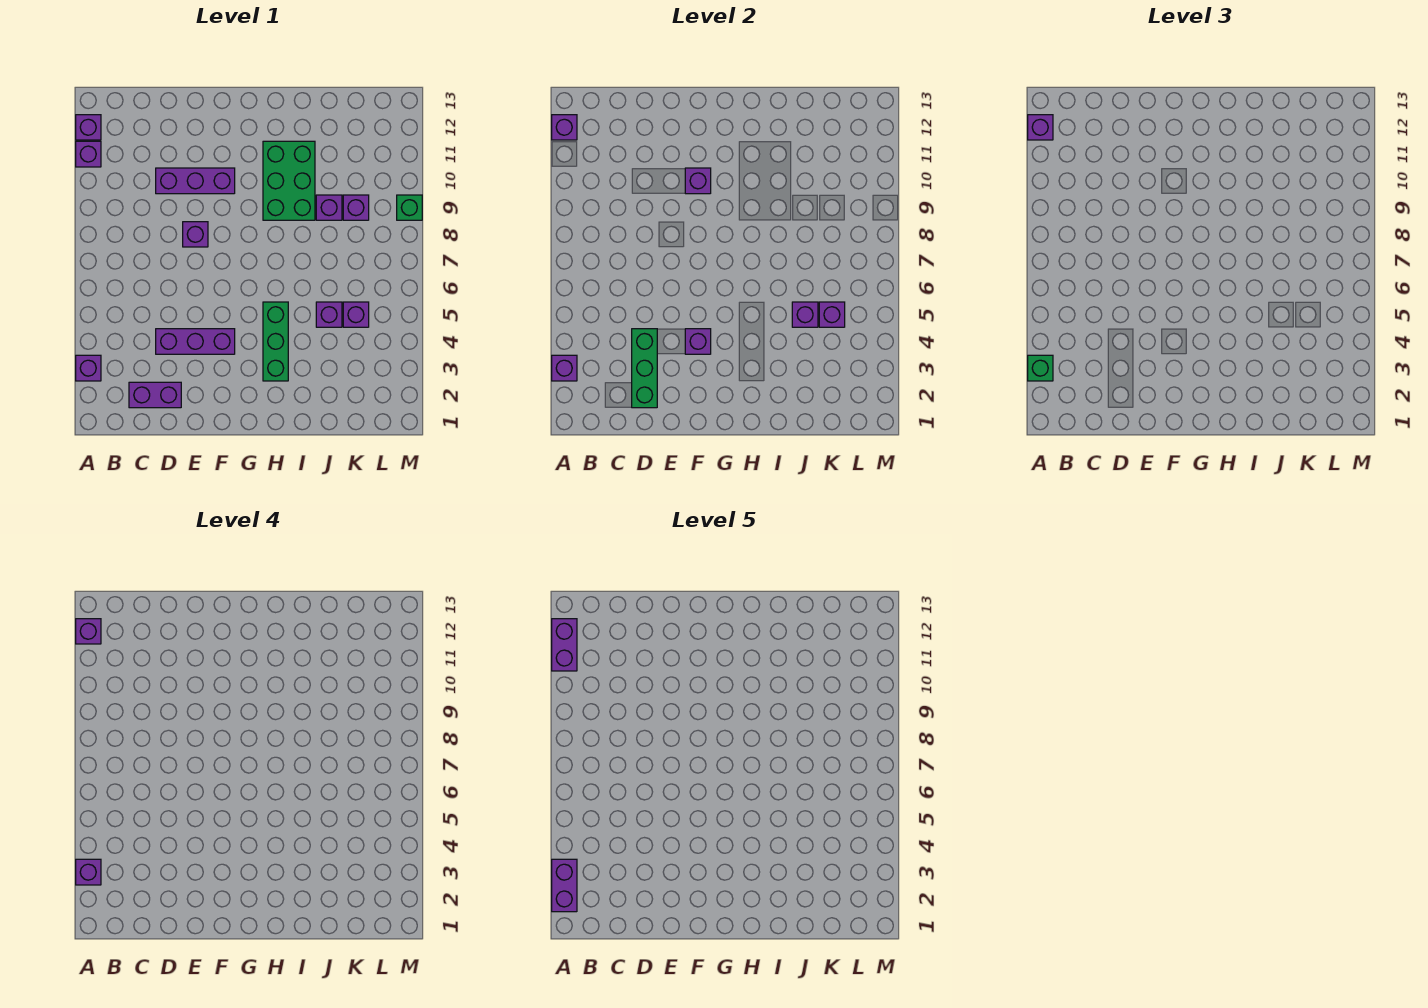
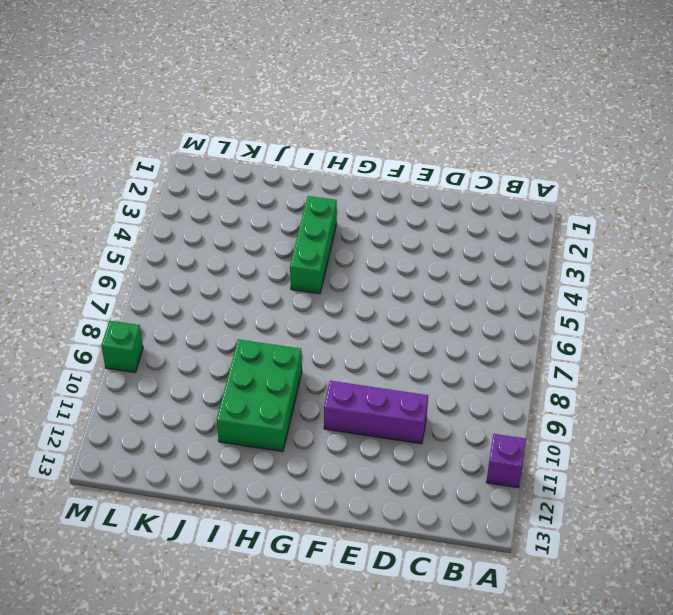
none -> purple brick A3 level 1
none -> purple brick A12 level 1
none -> purple brick C2:D2 level 1

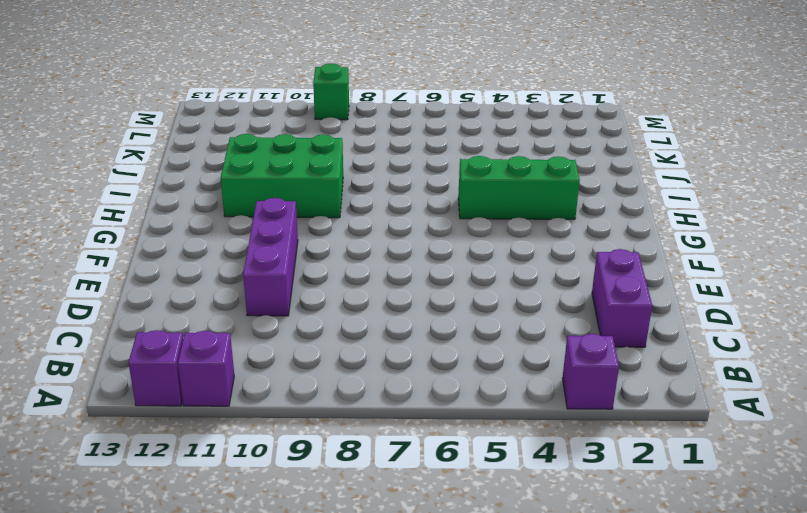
none -> purple brick D4:F4 level 1
none -> purple brick E8 level 1
none -> purple brick J5 level 1

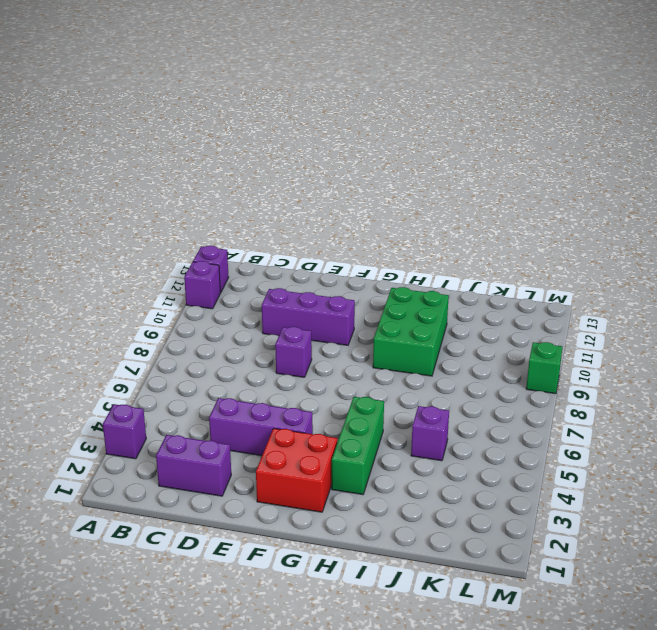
red brick F2:G3 level 1 -> none
none -> purple brick J9 level 1
none -> purple brick K5 level 1
none -> purple brick K9 level 1

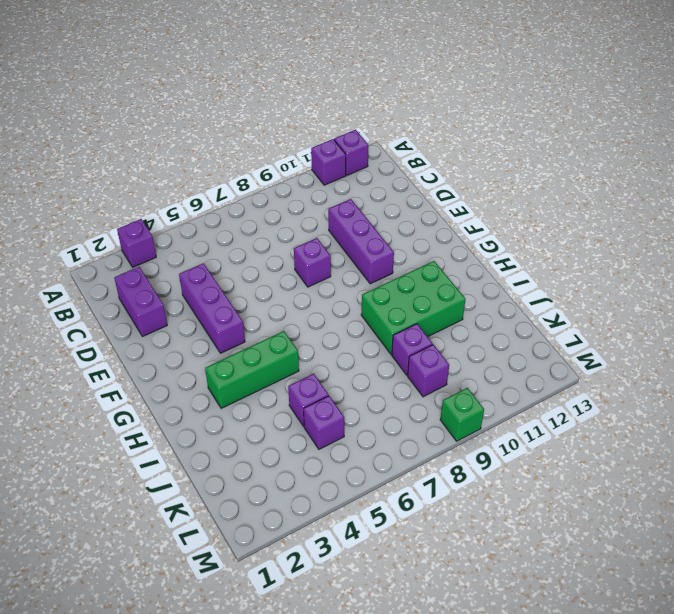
none -> purple brick A3 level 2
none -> purple brick A12 level 2
none -> green brick D2:D4 level 2

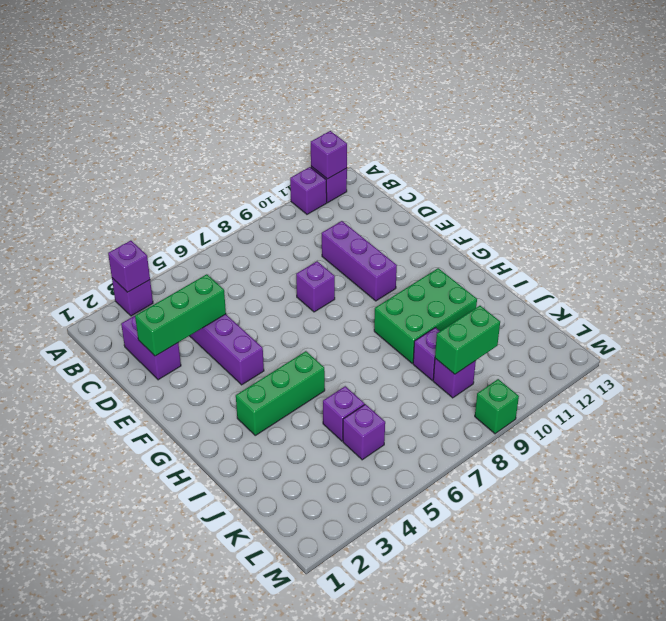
green brick K9:K10 level 2 -> none
none -> purple brick F4 level 2
none -> purple brick F10 level 2
none -> purple brick J5 level 2

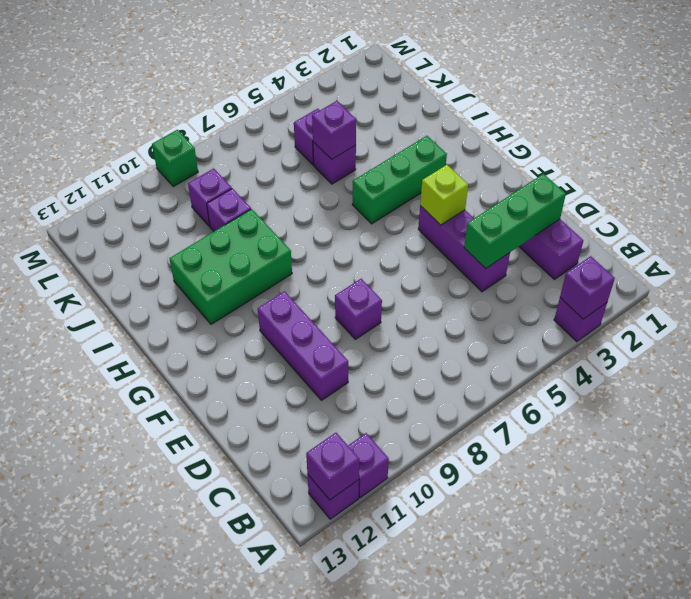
lime brick F4 level 2 -> purple brick F4 level 2
none -> purple brick F10 level 2
none -> purple brick K5 level 2
none -> green brick A3 level 3

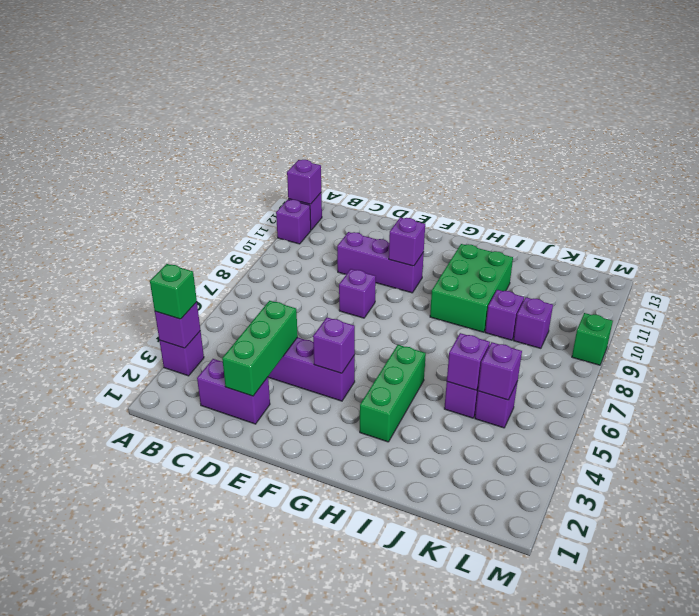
none -> purple brick A12 level 3
none -> purple brick A3 level 4
none -> purple brick A12 level 4

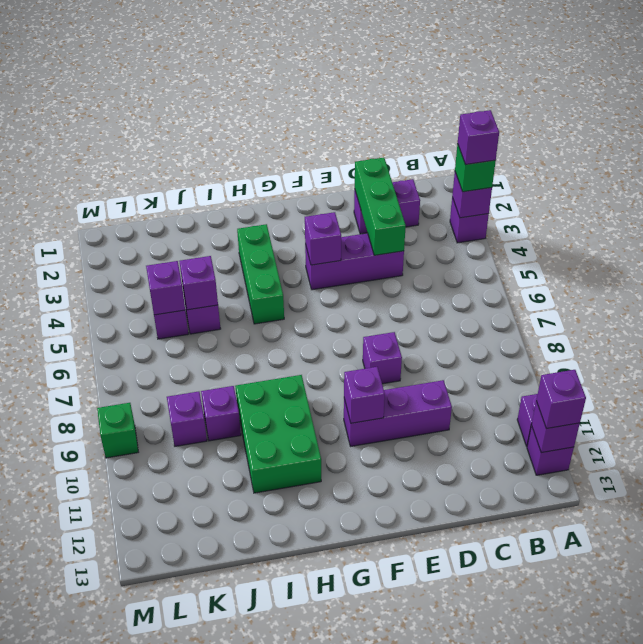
none -> purple brick A12 level 4
none -> purple brick A2:A3 level 5
none -> purple brick A11:A12 level 5

